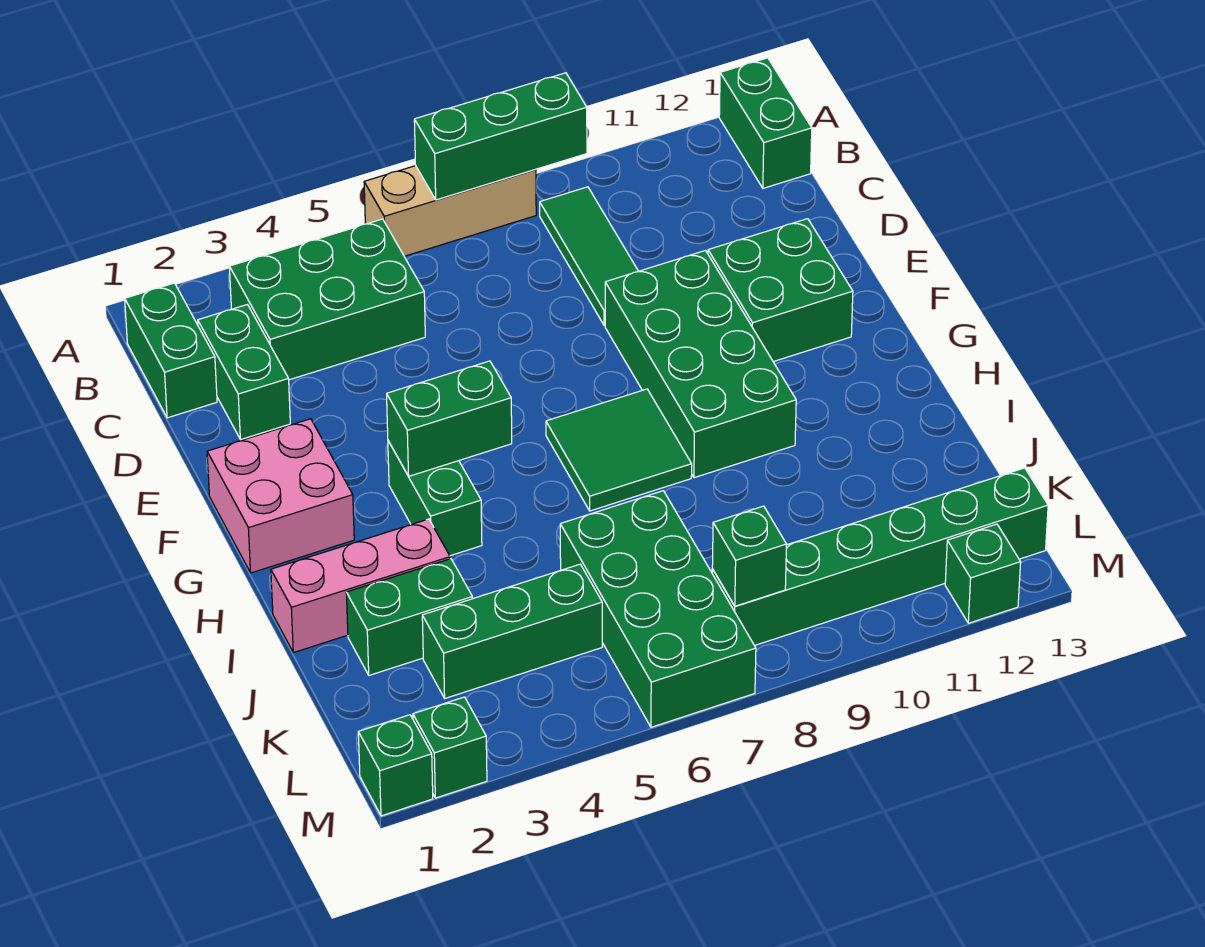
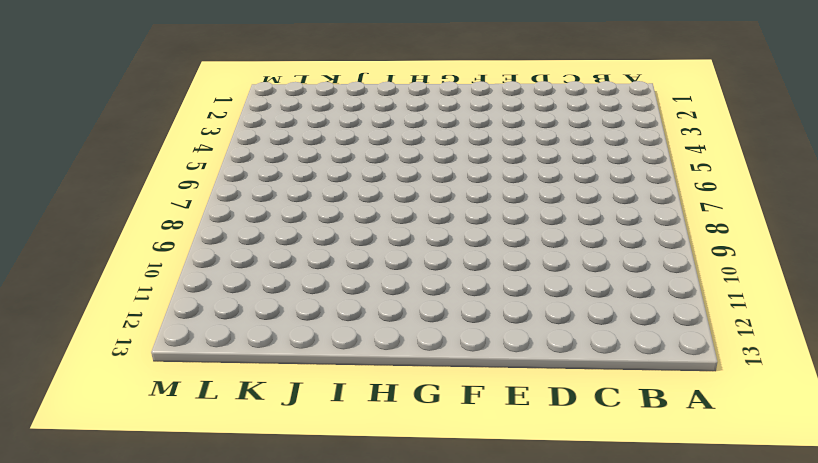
none -> tan brick A6:A8 level 1
none -> green brick A13:B13 level 1
none -> green brick B1:C1 level 1

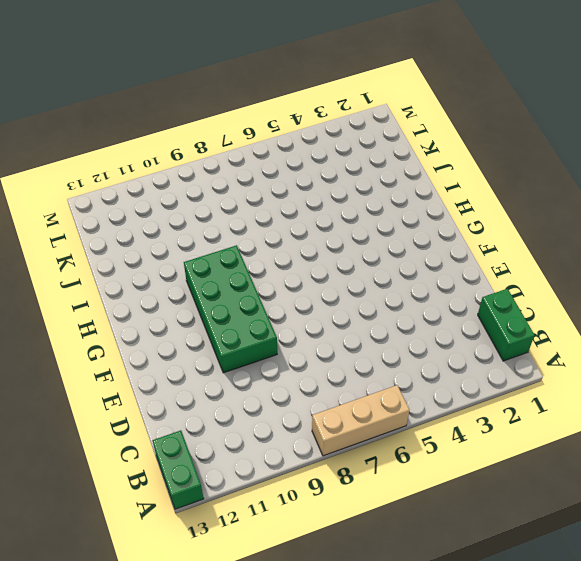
none -> green brick B3:C5 level 1
none -> green tile B9:D9 level 1
none -> green brick C2:D2 level 1

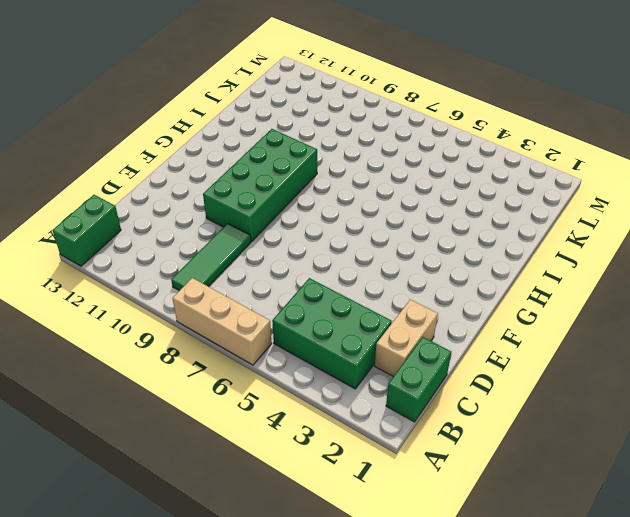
tan brick C2:D2 level 1 -> green brick C2:D2 level 1
none -> green brick E11:F12 level 1
none -> pink brick F1:G2 level 1
none -> green brick G4:H4 level 1

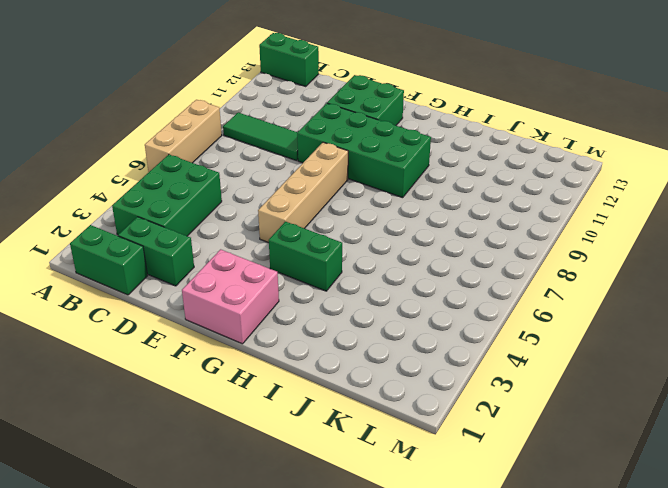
tan brick F5:F8 level 1 -> none
none -> green tile G7:H8 level 1
none -> pink brick I1:I3 level 1
none -> green brick J2:J3 level 1

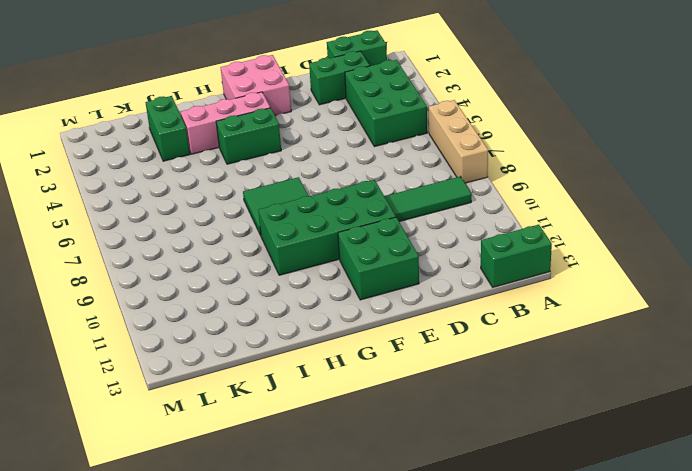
pink brick G3:I3 level 1 -> pink brick I1:I3 level 1
none -> green brick J6:M7 level 1
none -> green brick K3:K5 level 1
none -> green brick L8:L13 level 1

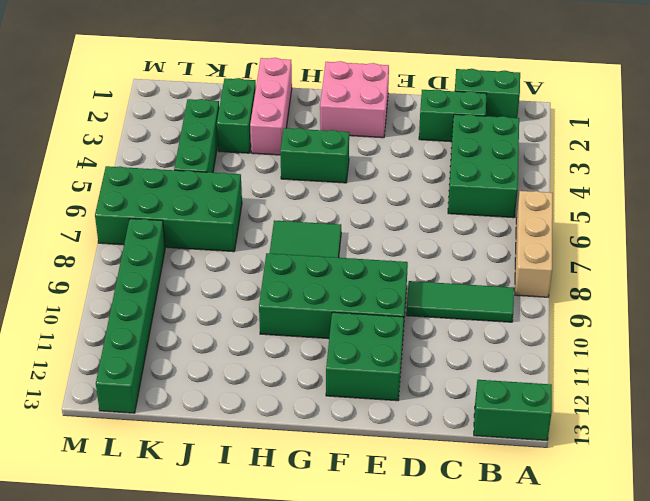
none -> green brick M1 level 1
none -> green brick M2 level 1
none -> green brick M12 level 1

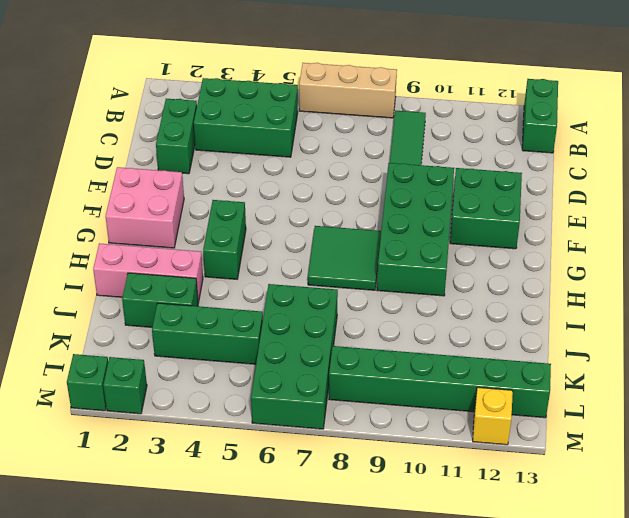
yellow brick M12 level 1 -> green brick M12 level 1
none -> green brick B1:C1 level 1
none -> green brick A7:A9 level 2
none -> green brick G4:G5 level 2

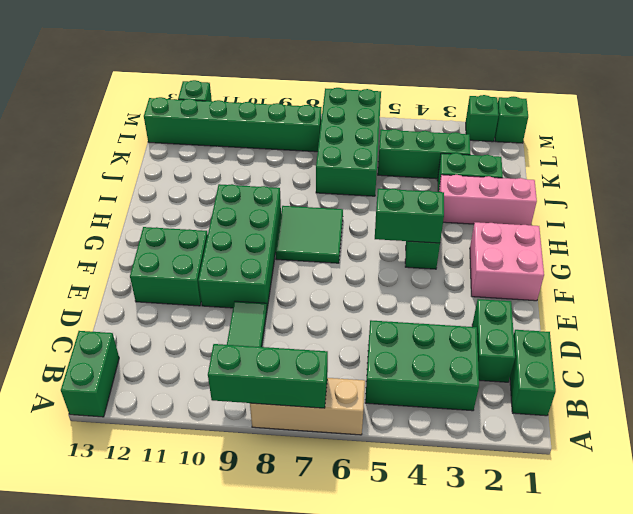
none -> green brick L8 level 2

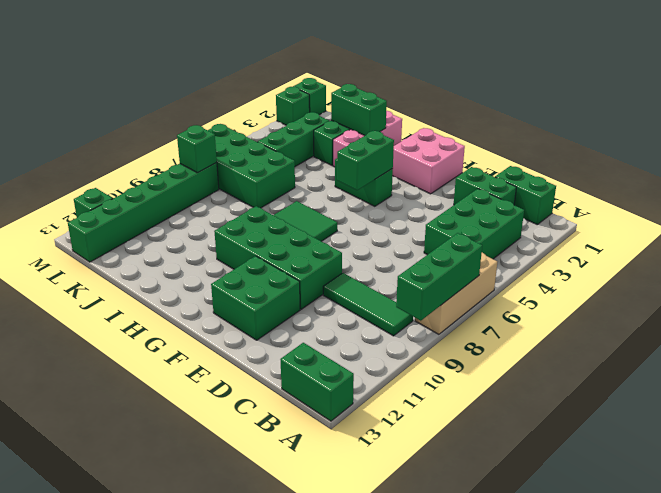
green brick I2:J2 level 2 -> none

